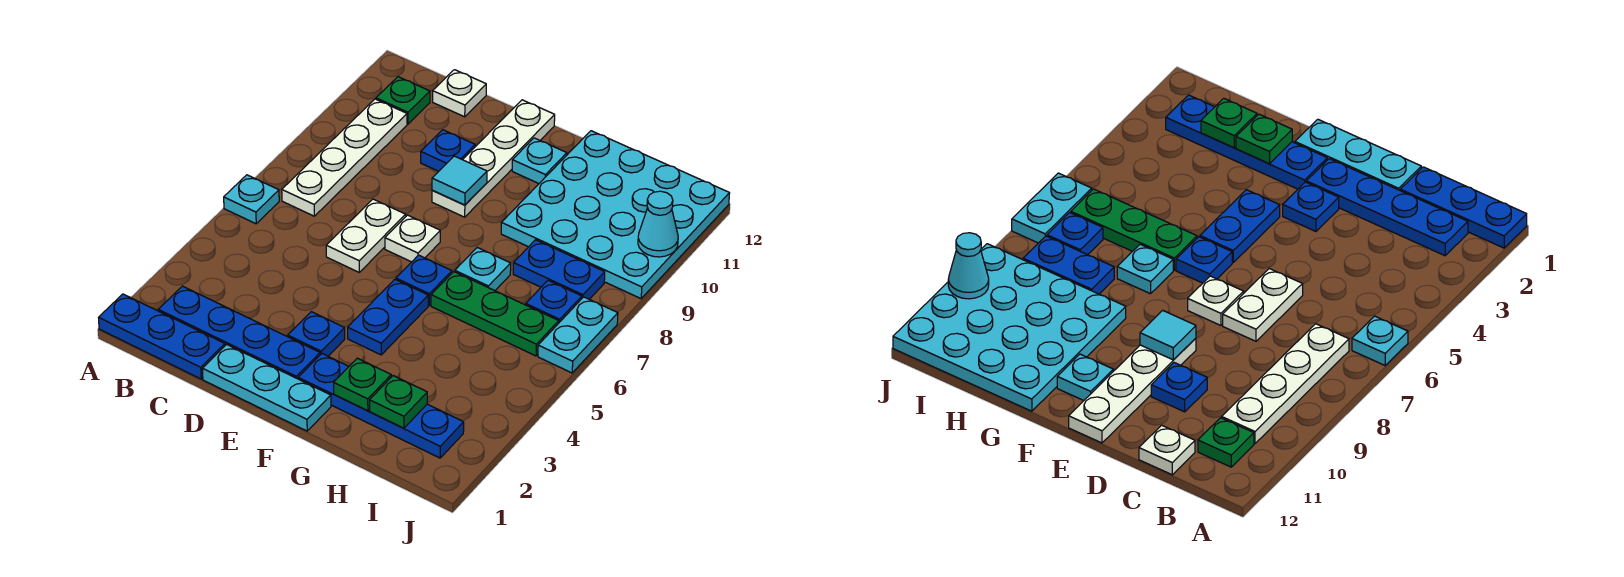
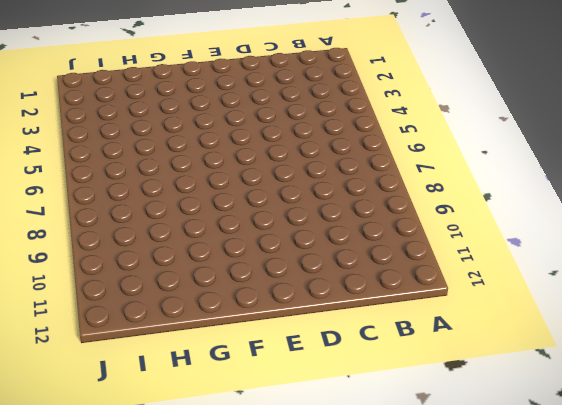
none -> blue plate A1:C1 level 1
none -> cyan plate A6 level 1
none -> blue plate B2:E2 level 1

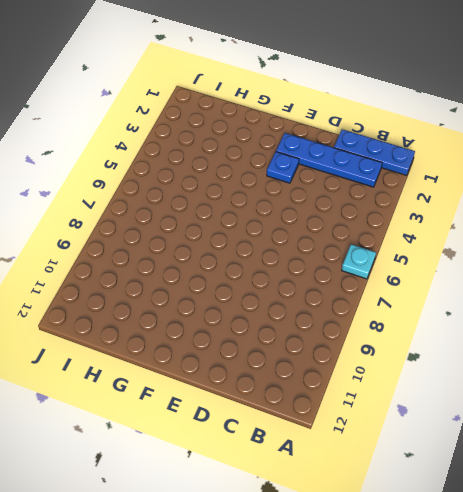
none -> white plate B7:B10 level 1
none -> green plate B11 level 1
none -> white plate C12 level 1

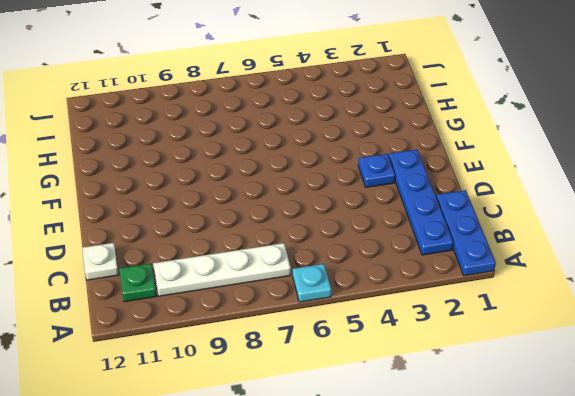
none -> cyan plate D1:F1 level 1
none -> white plate D6:D7 level 1
none -> blue plate D10 level 1

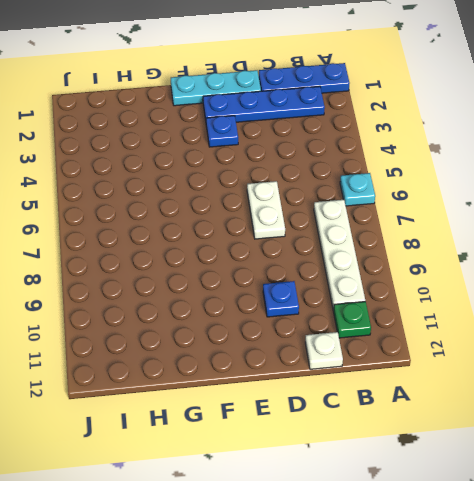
none -> white plate E7 level 1
none -> white plate E9:E12 level 1
none -> blue plate F2:I2 level 1

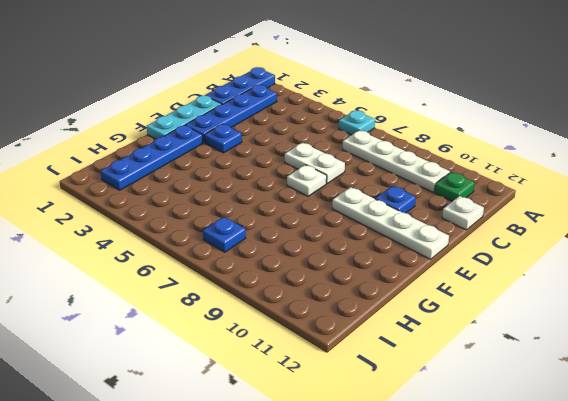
none -> blue plate F4:F5 level 1
none -> blue plate F6 level 1
none -> cyan plate F11 level 1

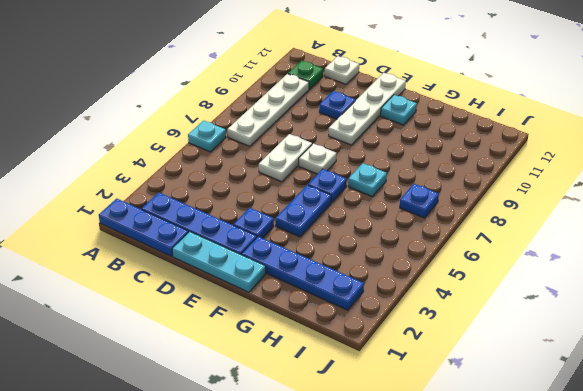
none -> green plate G6:I6 level 1
none -> cyan plate G9:J12 level 1
none -> blue plate H8:I8 level 1

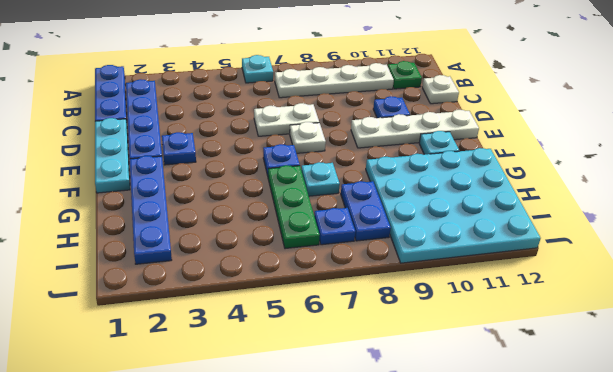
none -> blue plate F4:F5 level 1
none -> cyan plate J6:J7 level 1
none -> cyan tile E9 level 2

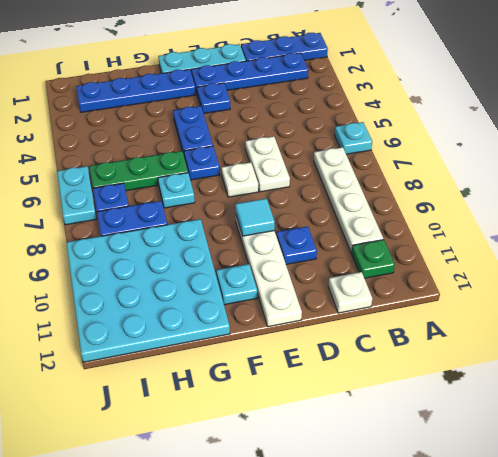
none -> green plate G2 level 2
none -> green plate H2 level 2
none -> cyan cone J10 level 2

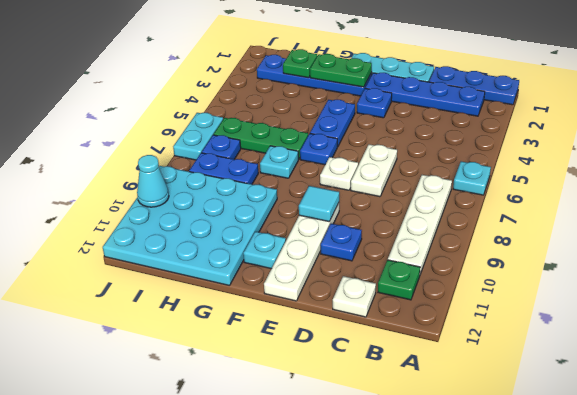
green plate F2:G2 level 2 -> green plate G2 level 2

